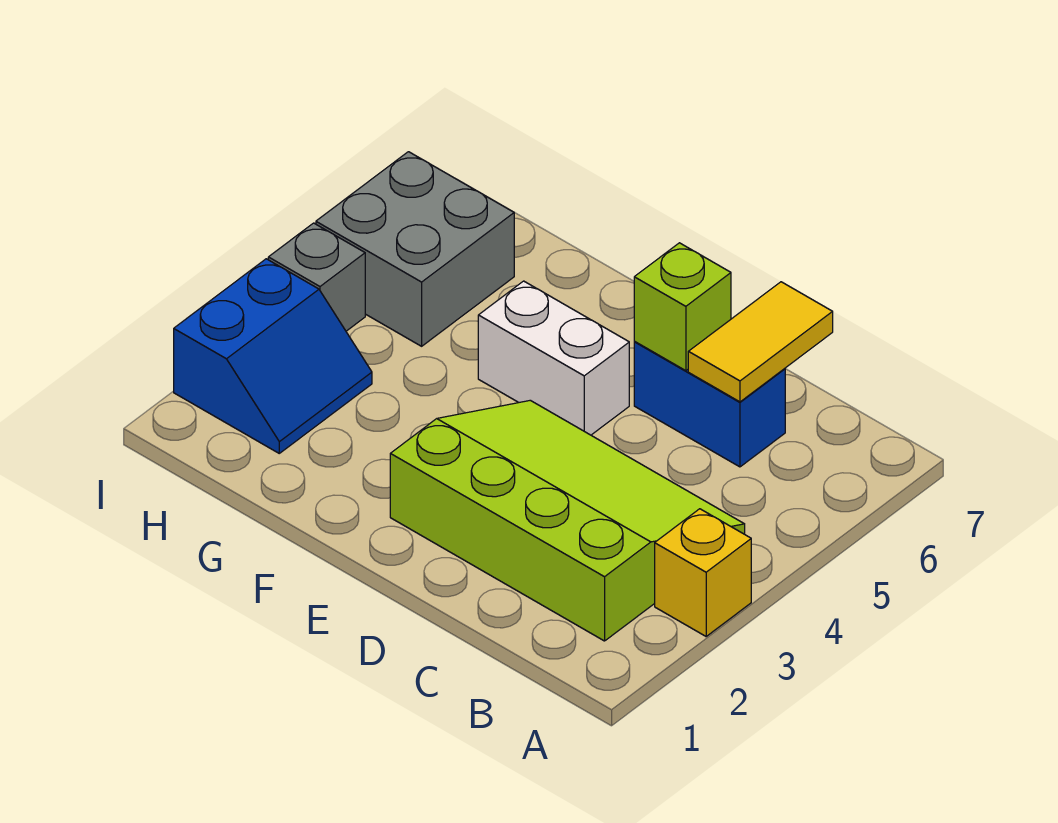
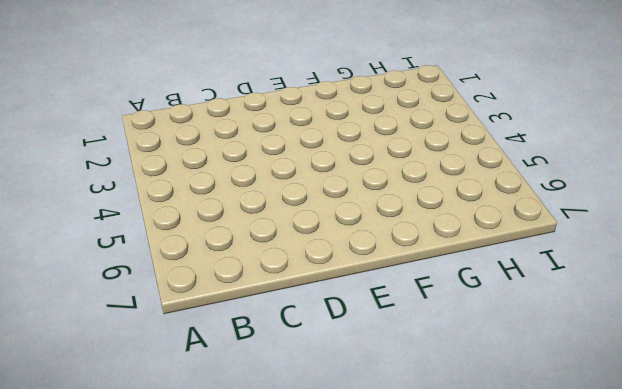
none -> yellow brick A3 level 1
none -> lime slope B2:E4 level 1 top 2

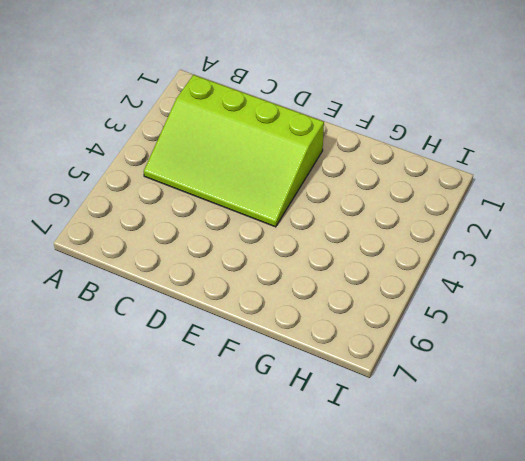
none -> yellow brick A3 level 1
none -> blue brick C6:D6 level 1

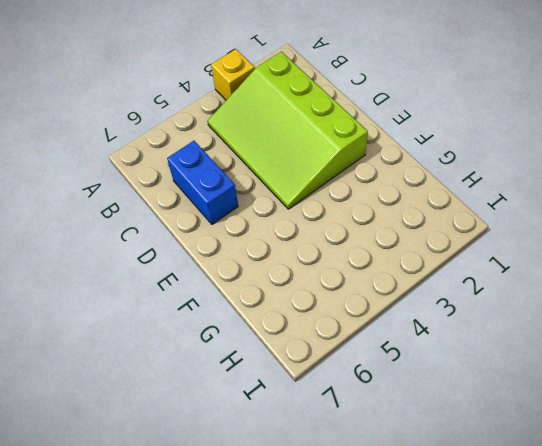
none -> white brick E5:F5 level 1
none -> blue slope H2:I3 level 1 top I

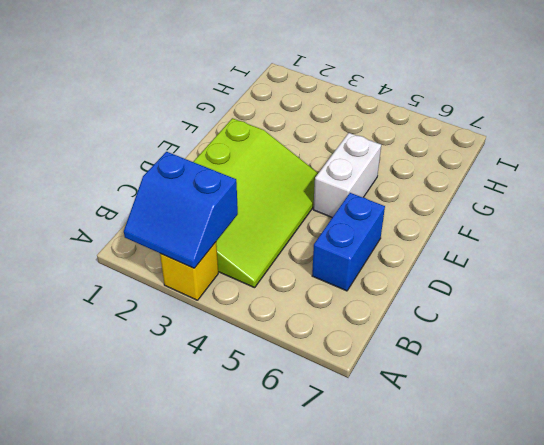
blue slope A2:B3 level 2 top B -> blue slope H2:I3 level 1 top I
none -> grey brick H5:I6 level 1
none -> grey brick I4 level 1

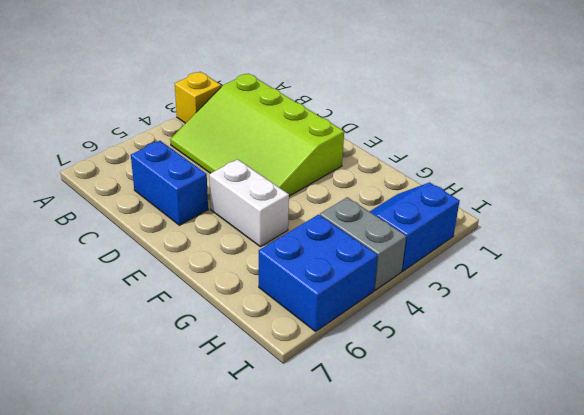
grey brick H4:I4 level 1 -> grey brick I4 level 1
blue brick H5:I6 level 1 -> grey brick H5:I6 level 1
none -> yellow tile C6:C7 level 2
none -> lime brick D6 level 2

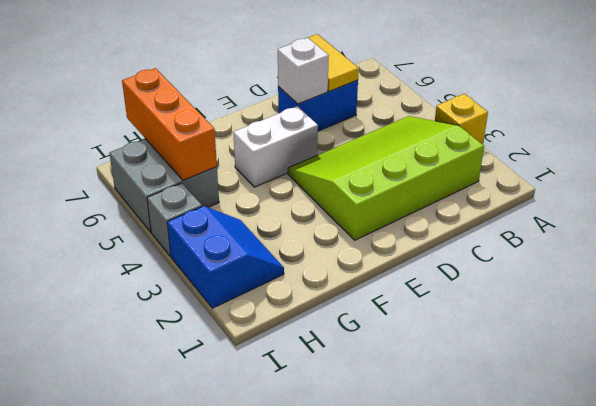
white brick D6 level 2 -> lime brick D6 level 2
orange brick H5:H7 level 2 -> none

